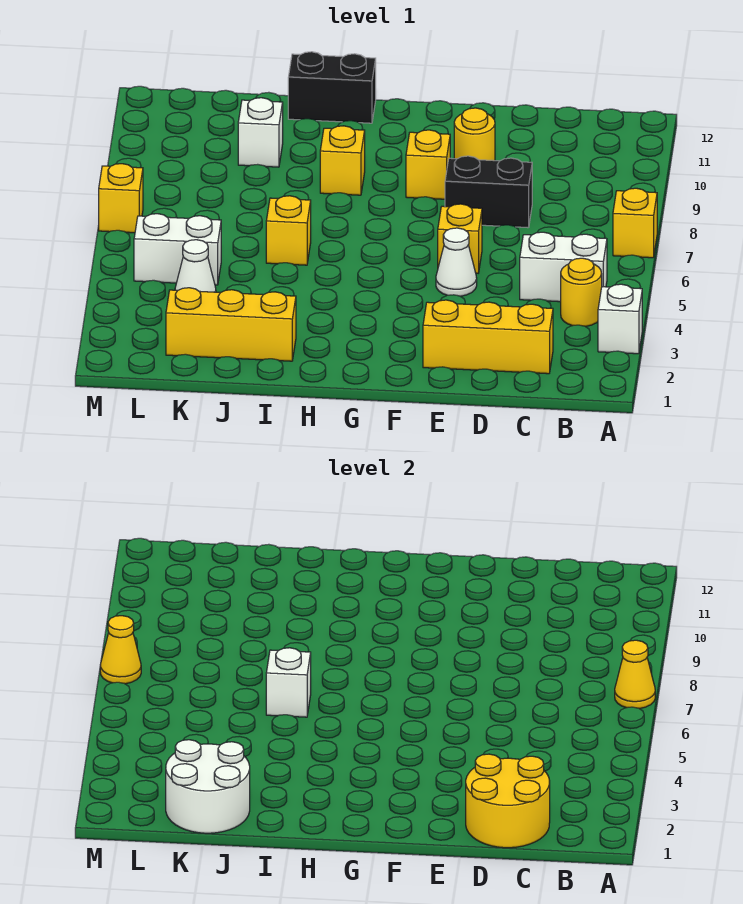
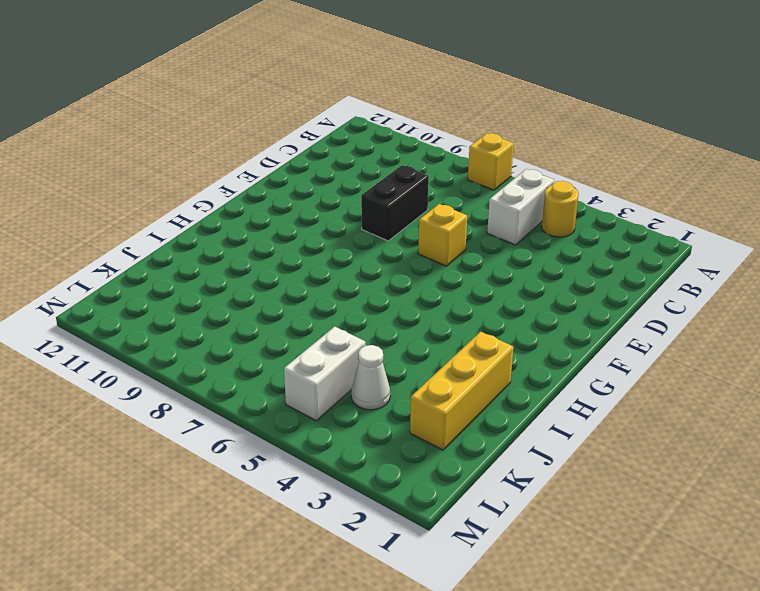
none -> white brick A3 level 1
none -> yellow brick C2:E2 level 1
none -> white cone E5 level 1

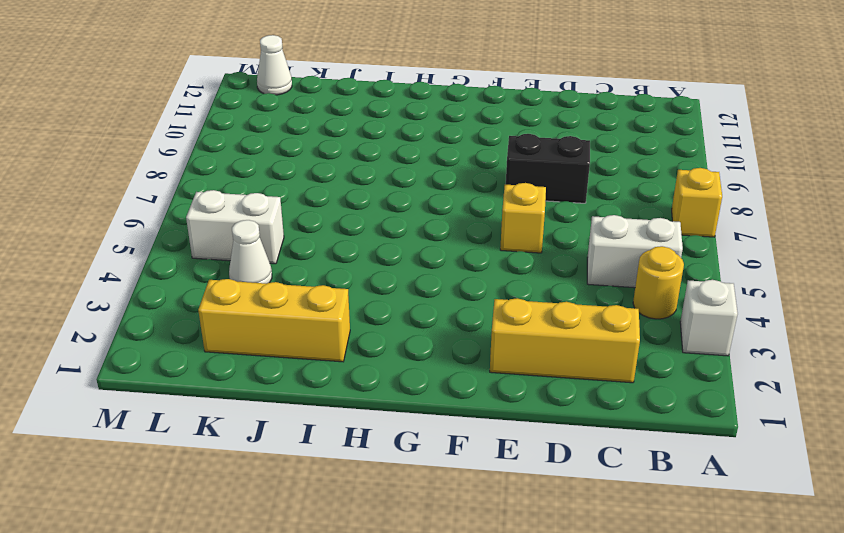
white cone L12 level 1 -> white cone E5 level 1
none -> yellow round brick E10 level 1
none -> yellow brick F9 level 1
none -> yellow brick H9 level 1

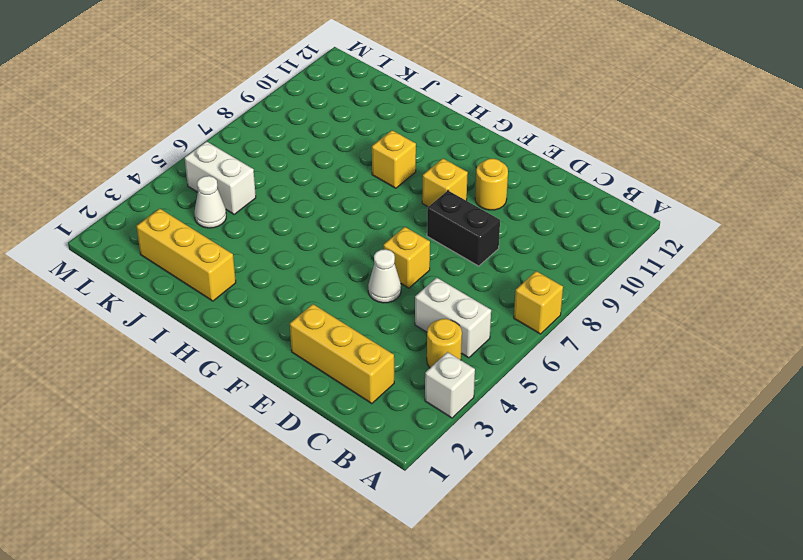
none -> black brick H12:I12 level 1
none -> yellow brick I6 level 1
none -> white brick J10 level 1

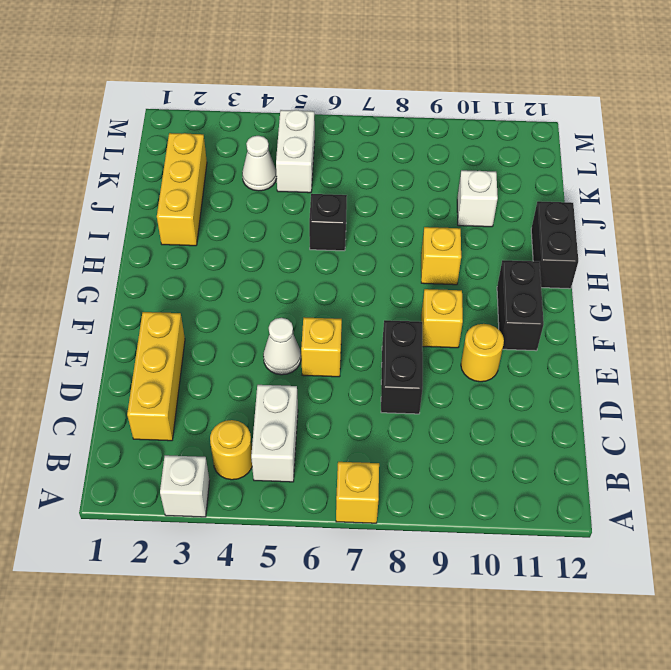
black brick F11:G11 level 1 -> none
black brick I6 level 1 -> yellow brick I6 level 1
none -> yellow brick M7 level 1
none -> yellow cone A7 level 2
none -> yellow round brick C1:D2 level 2

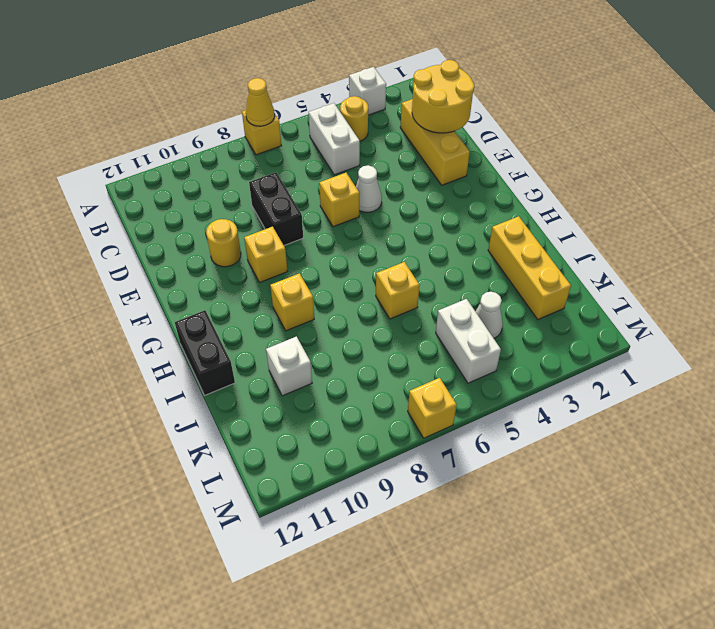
none -> white brick I6 level 2
none -> white round brick J1:K2 level 2
none -> yellow cone M7 level 2

